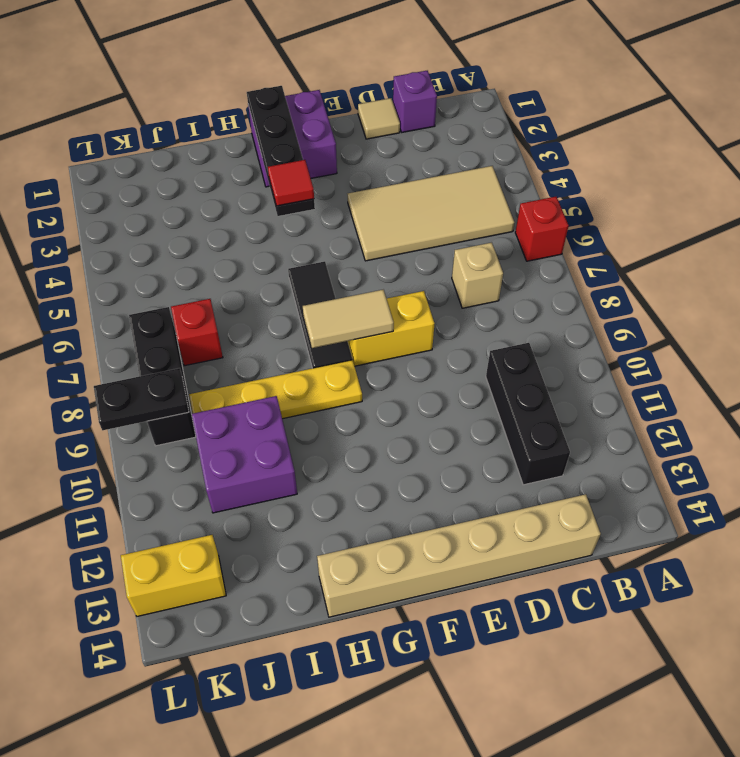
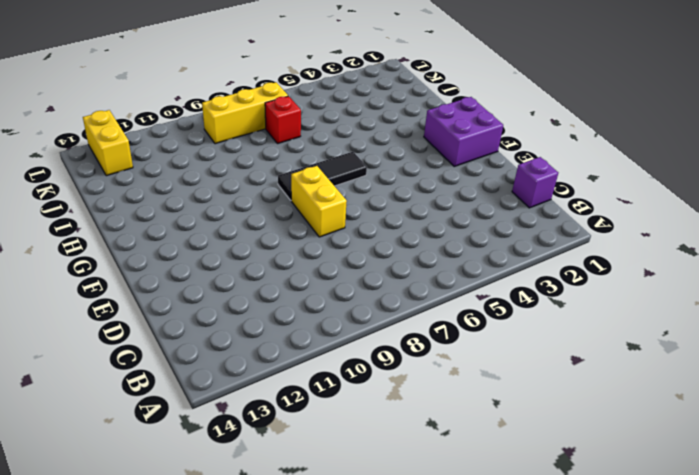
yellow brick K7:K9 level 1 -> black brick K7:K9 level 1
none -> red brick A6 level 1
none -> tan tile B4:E5 level 1
none -> tan brick C7 level 1

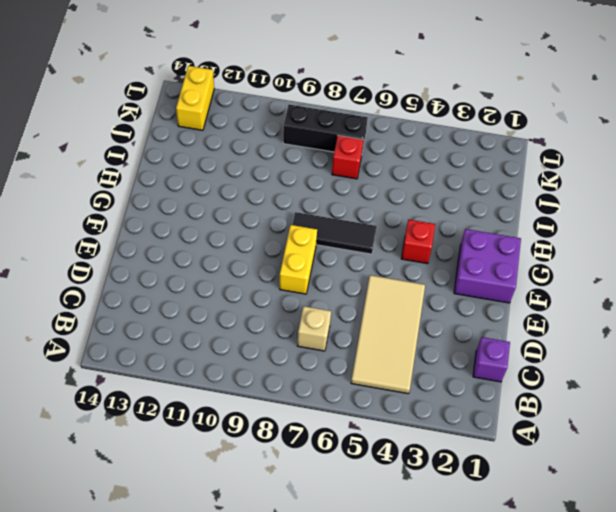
red brick G4 level 1 -> red brick A6 level 1
none -> black brick C10:C12 level 1
none -> tan brick C14:H14 level 1
none -> tan tile D1 level 1

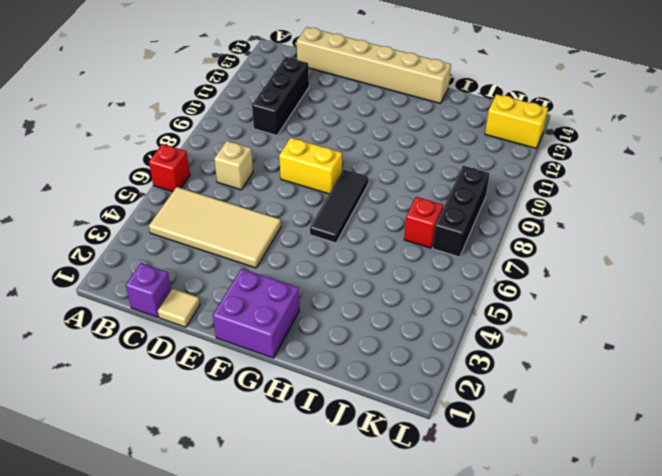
none -> yellow plate G9:J9 level 1
none -> purple brick I10:J11 level 1
none -> tan tile F8:G8 level 2

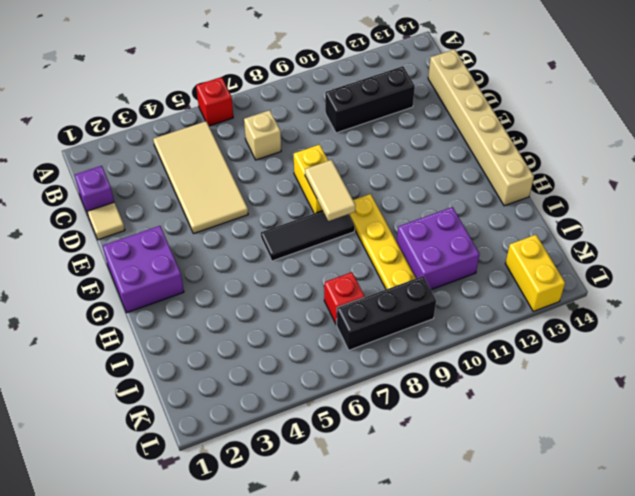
none -> black plate G1:G4 level 2
none -> black plate K9:L9 level 2
none -> red tile G4 level 3

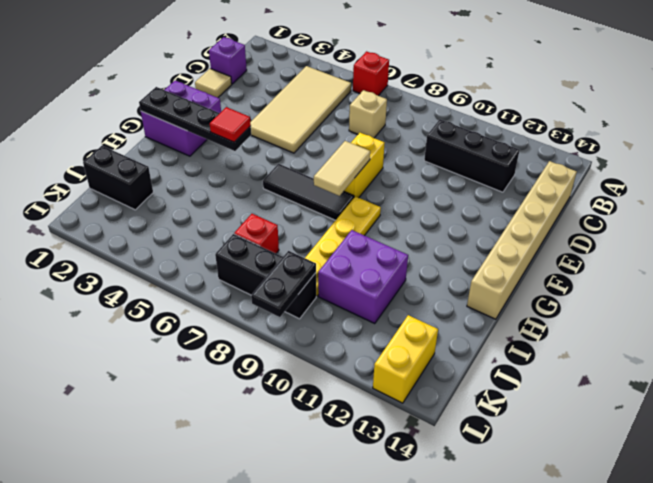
black brick J1:J2 level 1 -> none

